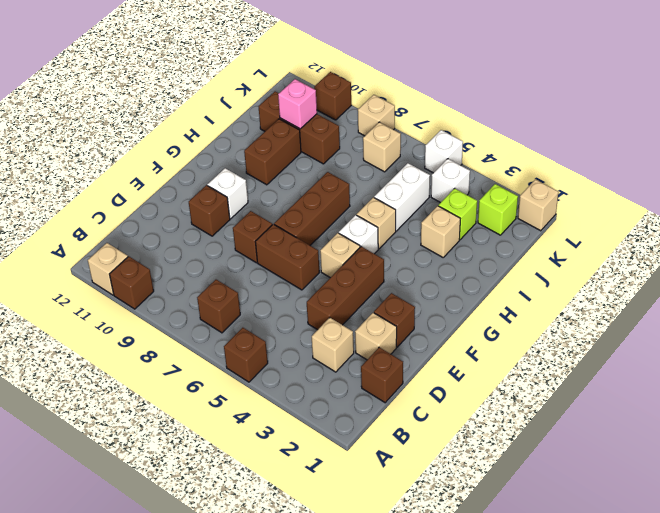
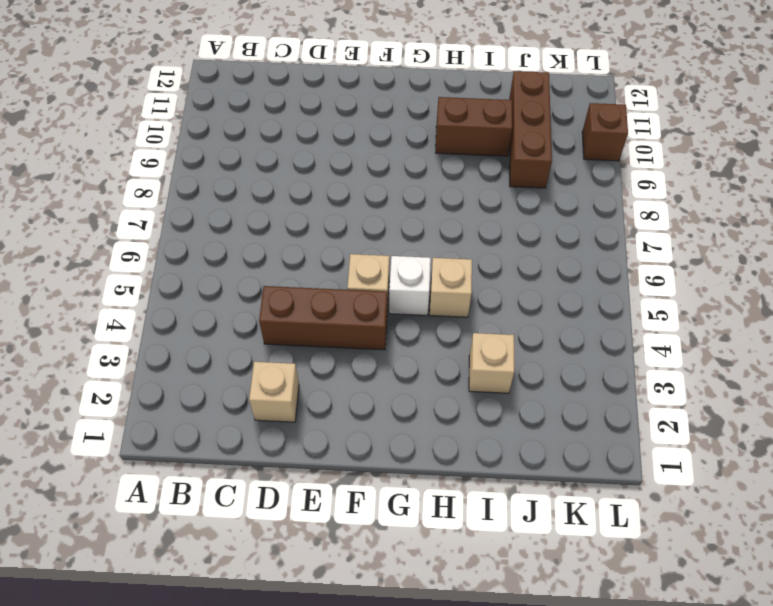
none -> brown brick A5 level 1
none -> brown brick A10 level 1
none -> tan brick A11 level 1
none -> brown brick B7 level 1

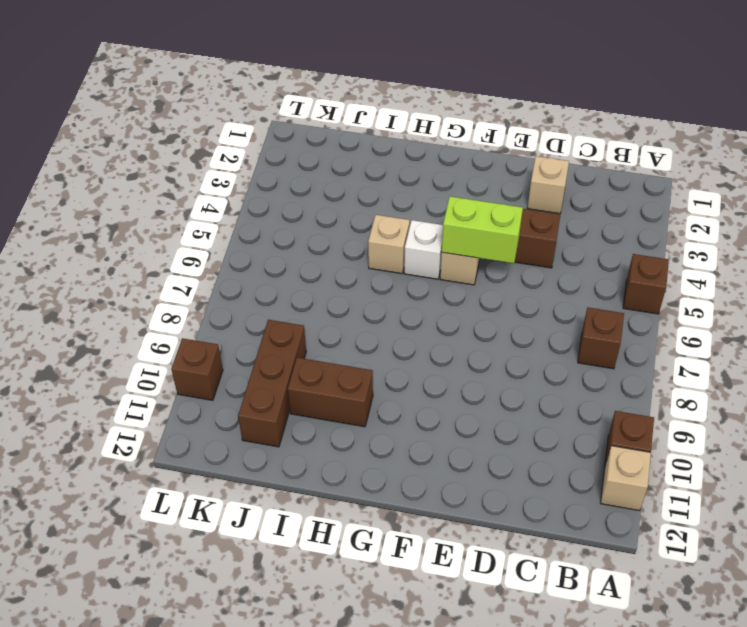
lime brick E5:F5 level 2 -> none
none -> brown brick C1 level 1
none -> tan brick C3 level 1
none -> brown brick E2 level 1
none -> brown brick E6:E7 level 1

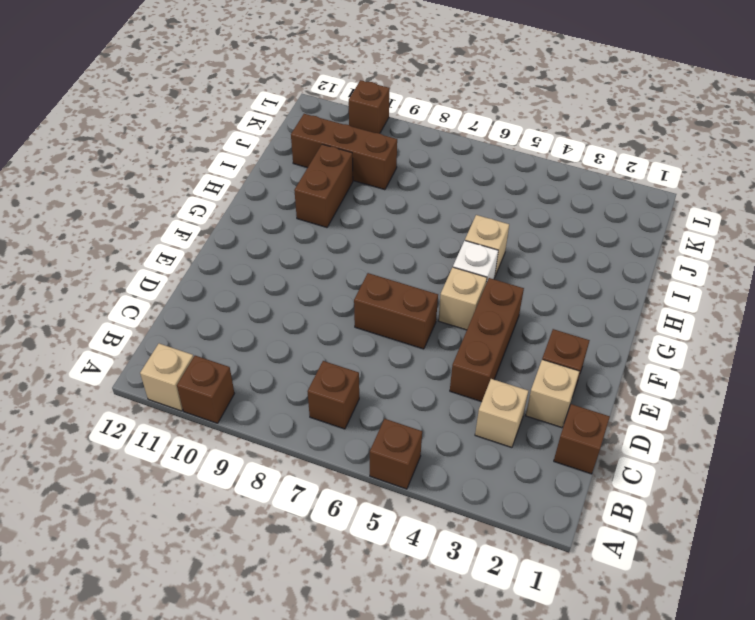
none -> brown brick E8 level 1
none -> brown brick E10 level 1
none -> brown brick F7:H7 level 1
none -> white brick F10 level 1

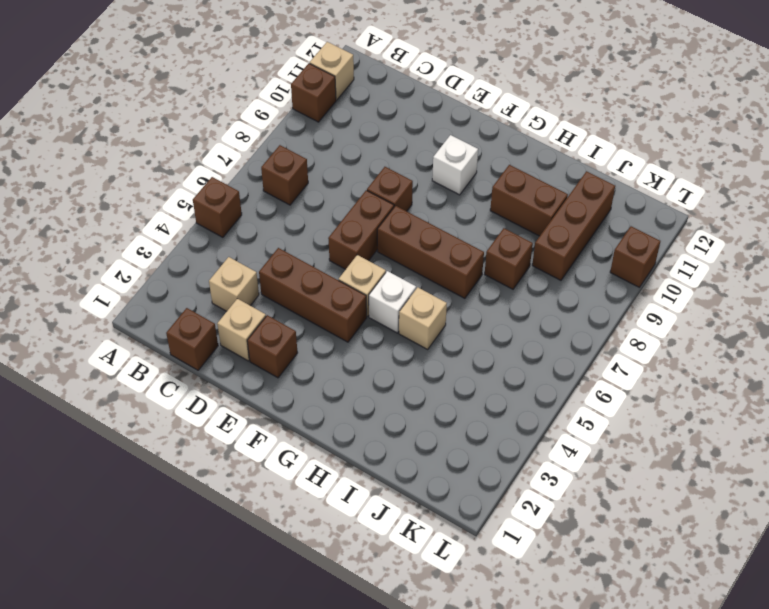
brown brick I8 level 1 -> brown brick E10 level 1
none -> tan brick I3 level 1
none -> white brick I5:J5 level 1
none -> lime brick J3 level 1
none -> lime brick K2 level 1

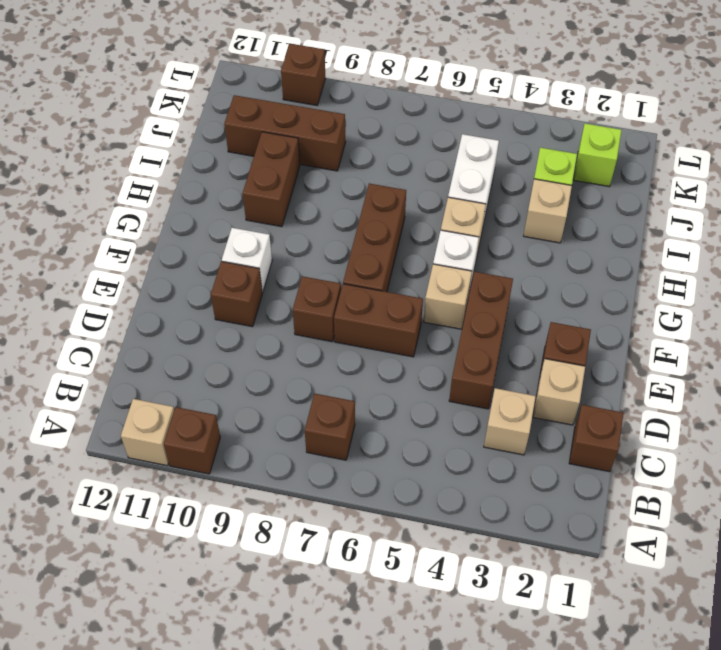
none -> brown brick A5 level 1
none -> white brick K4 level 1
none -> tan brick K7 level 1
none -> tan brick L1 level 1

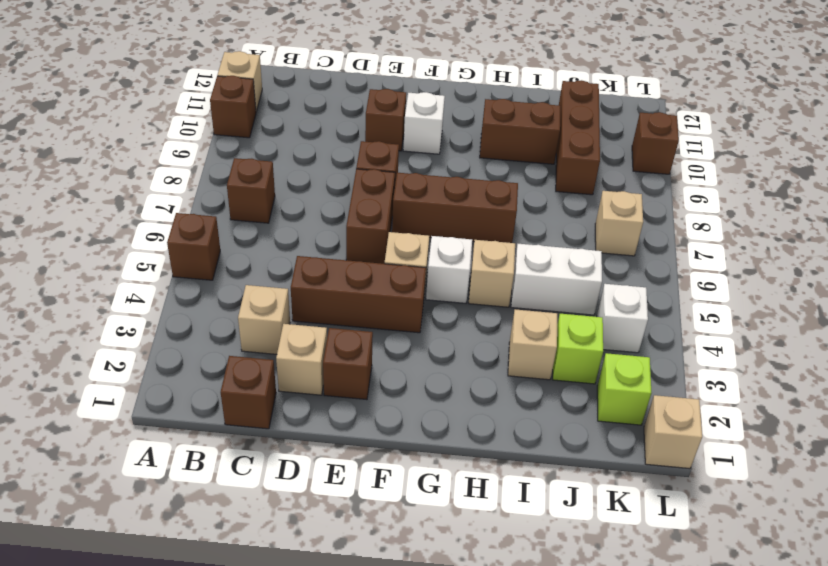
none -> white brick L5 level 1
none -> tan brick L8 level 1
none -> pink brick J10 level 2

